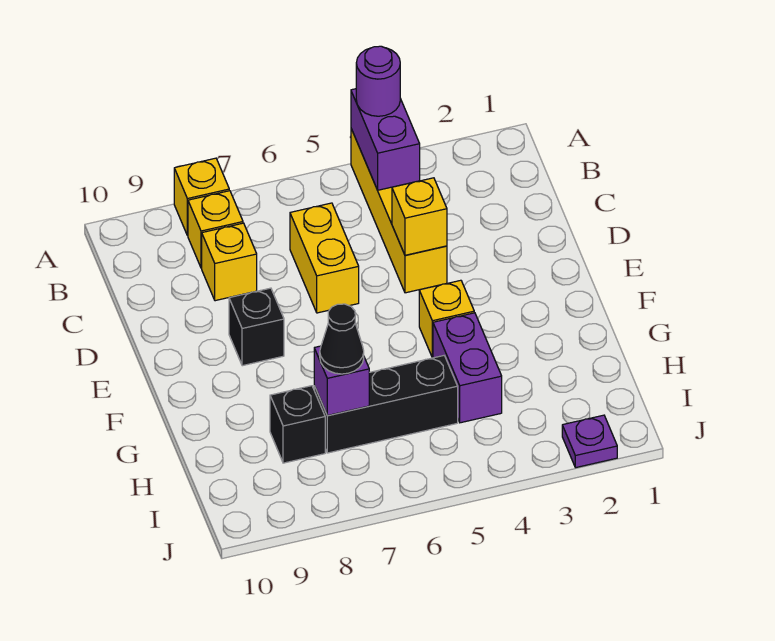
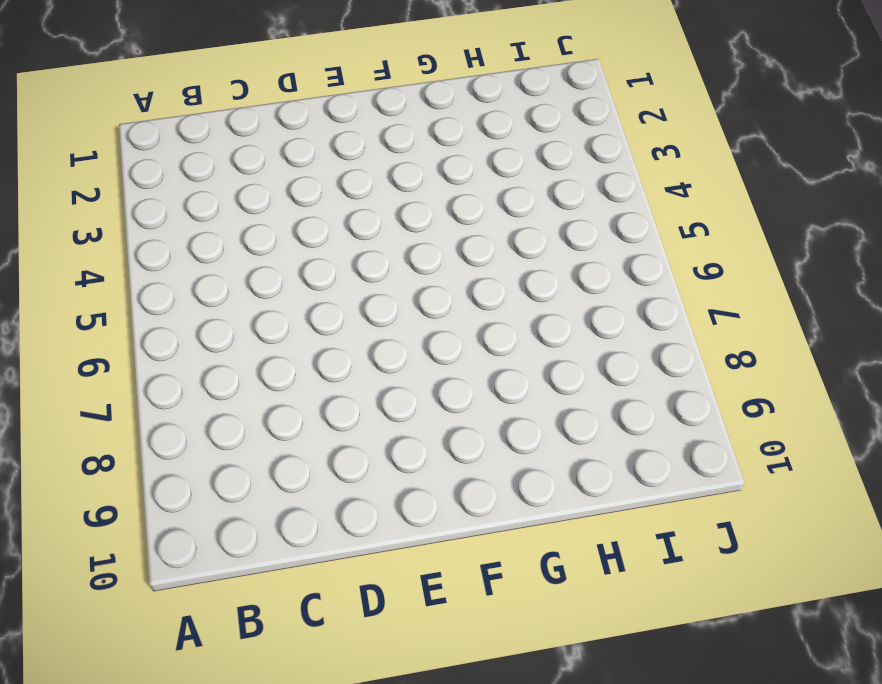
none -> yellow brick A4:D4 level 1
none -> yellow brick A8 level 1
none -> yellow brick B8 level 1

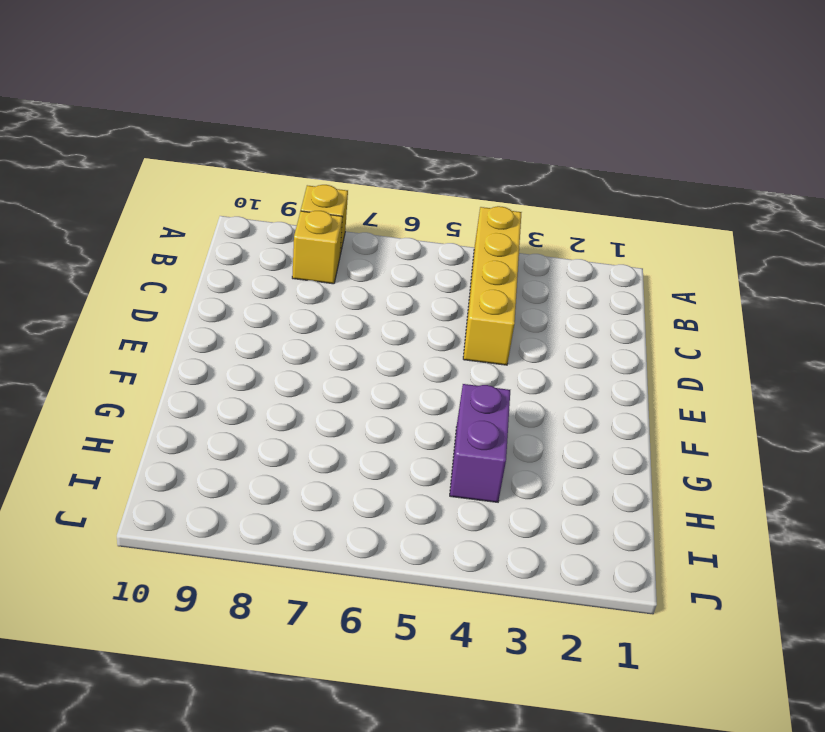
none -> yellow brick C6:D6 level 1
none -> yellow brick C8 level 1
none -> black brick E8 level 1

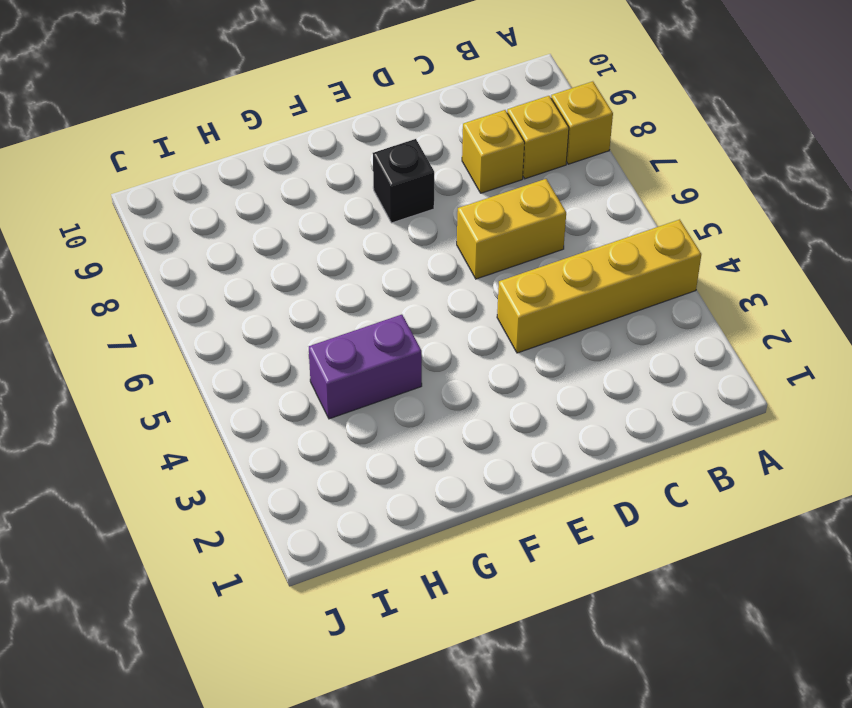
none -> yellow brick F4 level 1
none -> black brick H5:H7 level 1
none -> black brick H8 level 1

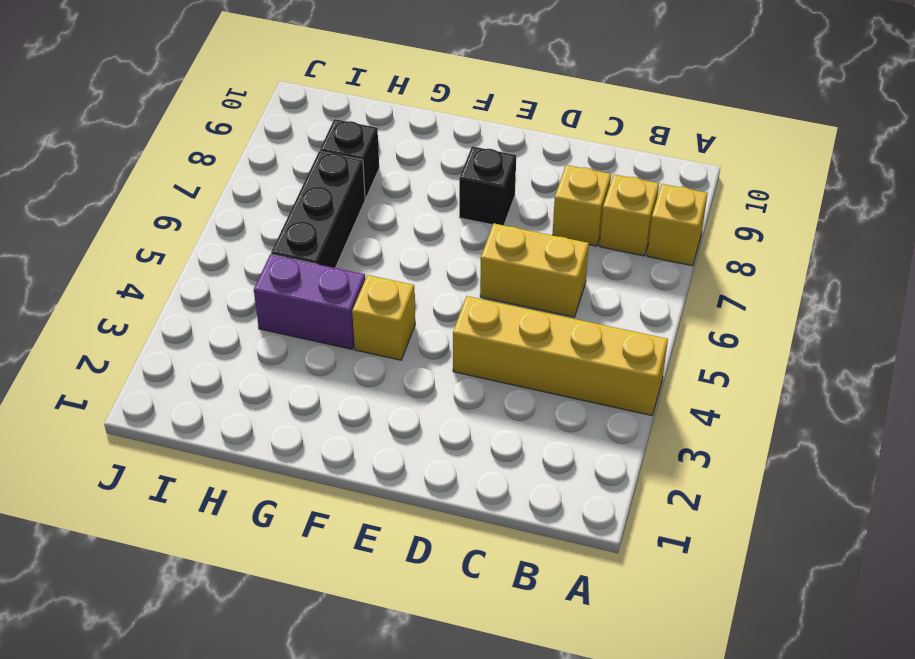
none -> purple plate J2 level 1
none -> purple brick A4:B4 level 2
none -> yellow brick D4 level 2

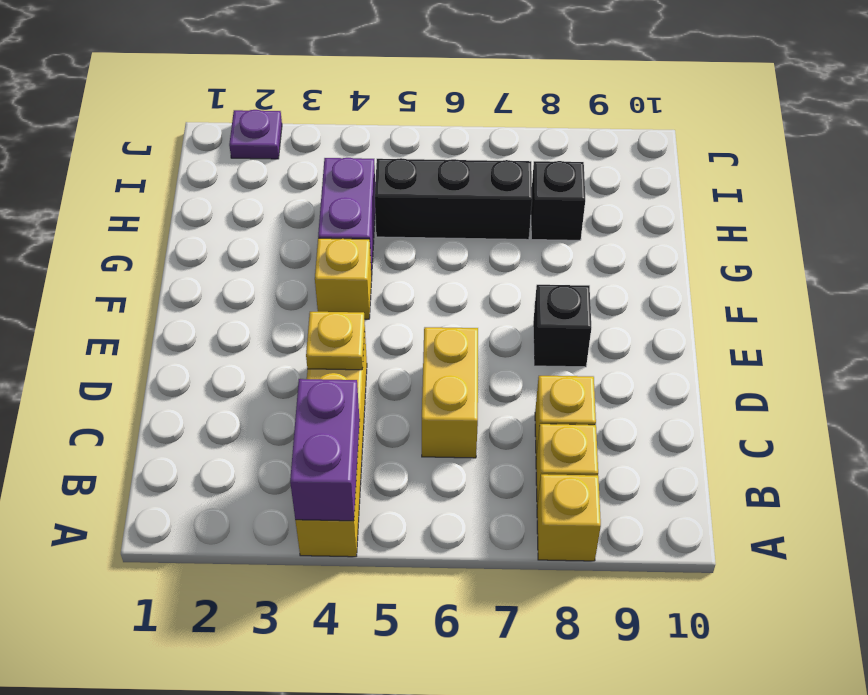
yellow plate D4 level 2 -> yellow brick D4 level 2
none -> purple brick H7 level 2
none -> purple round brick A4 level 3
none -> black cone H7 level 3

